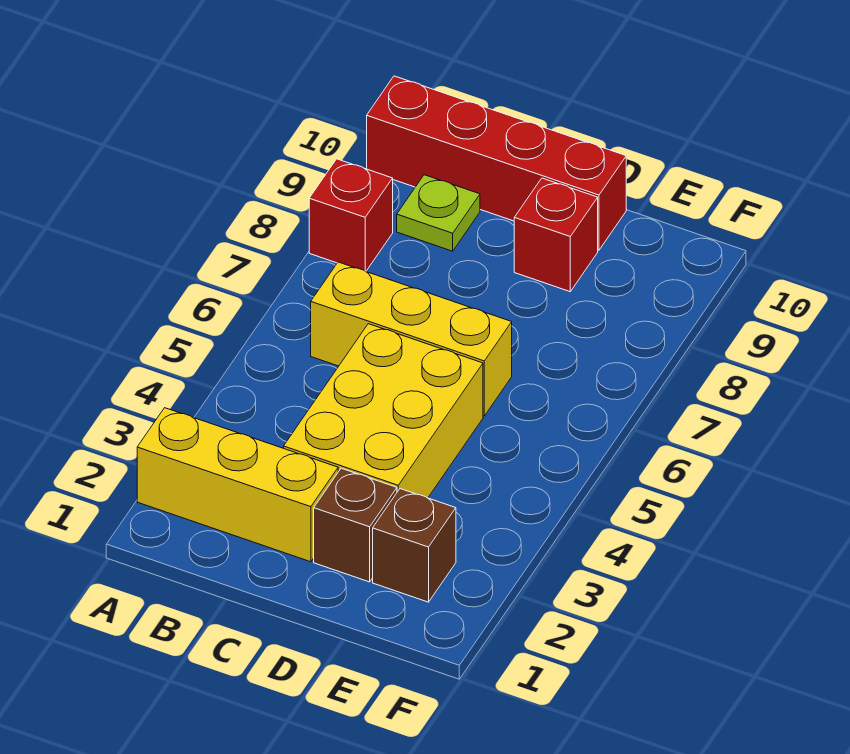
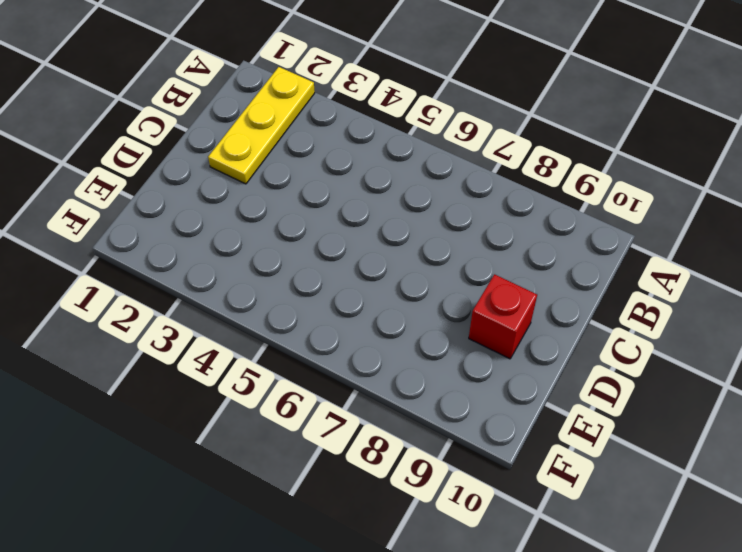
yellow plate A2:C2 level 1 -> yellow brick A2:C2 level 1
none -> red brick A8 level 1
none -> red brick A10:D10 level 1

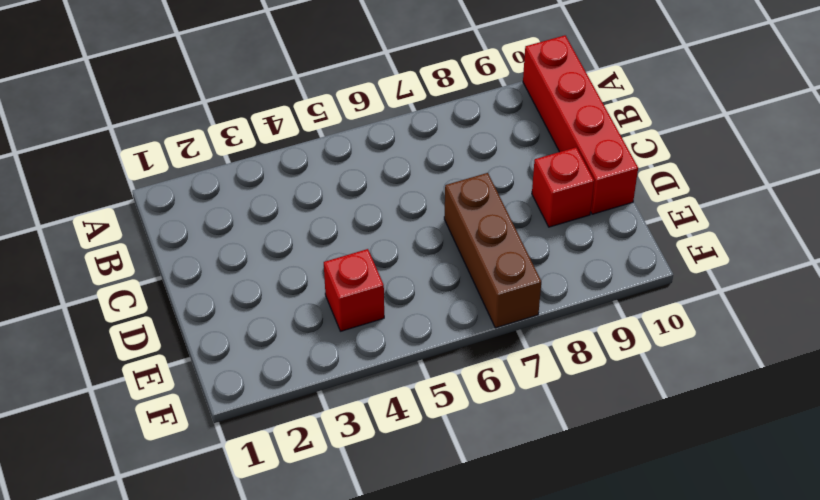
brown brick D7:F7 level 1 -> none
red brick E4 level 1 -> red brick A8 level 1
none -> yellow brick A2:C2 level 1
none -> yellow brick B6:D6 level 1

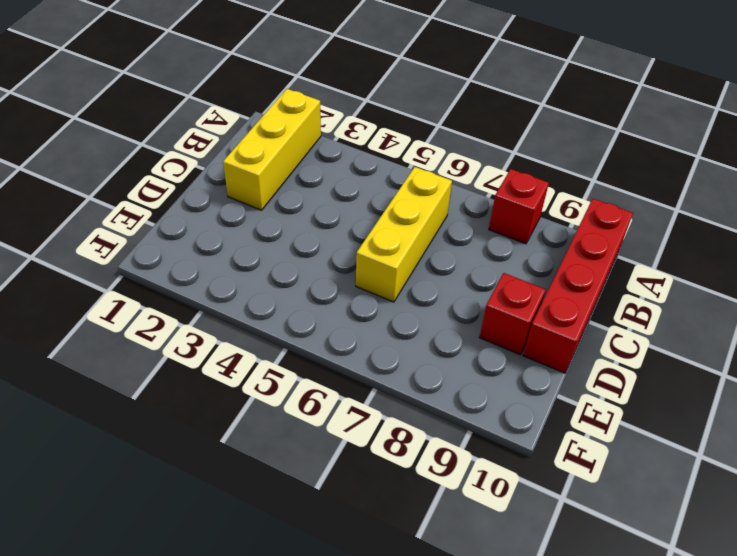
none -> lime plate B9 level 1
none -> yellow brick C3:D5 level 1

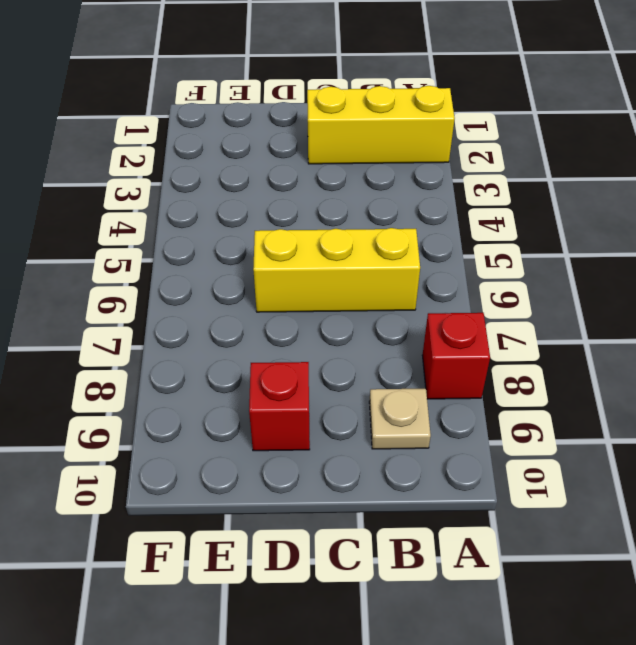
tan plate B9 level 1 -> lime plate B9 level 1
none -> red brick A10:D10 level 1
none -> yellow brick C3:D5 level 1

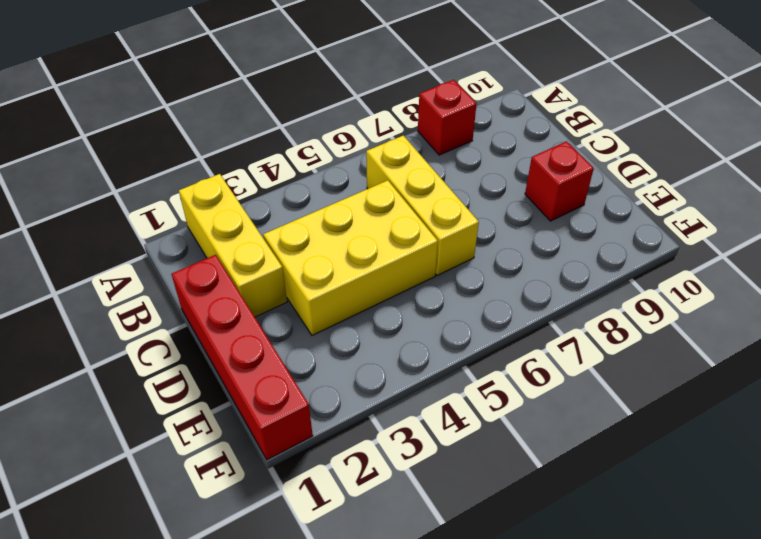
red brick C1:F1 level 1 -> red brick A10:D10 level 1
none -> lime plate B9 level 1
none -> brown brick D2 level 1

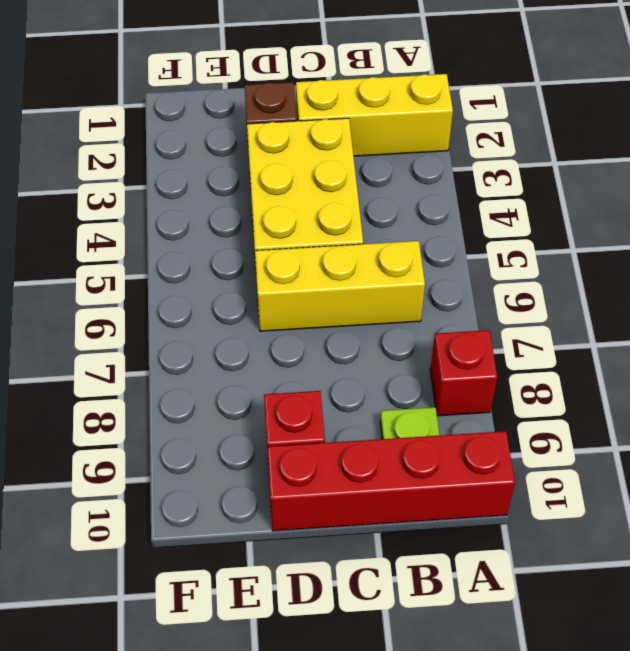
none -> brown brick E2 level 1

